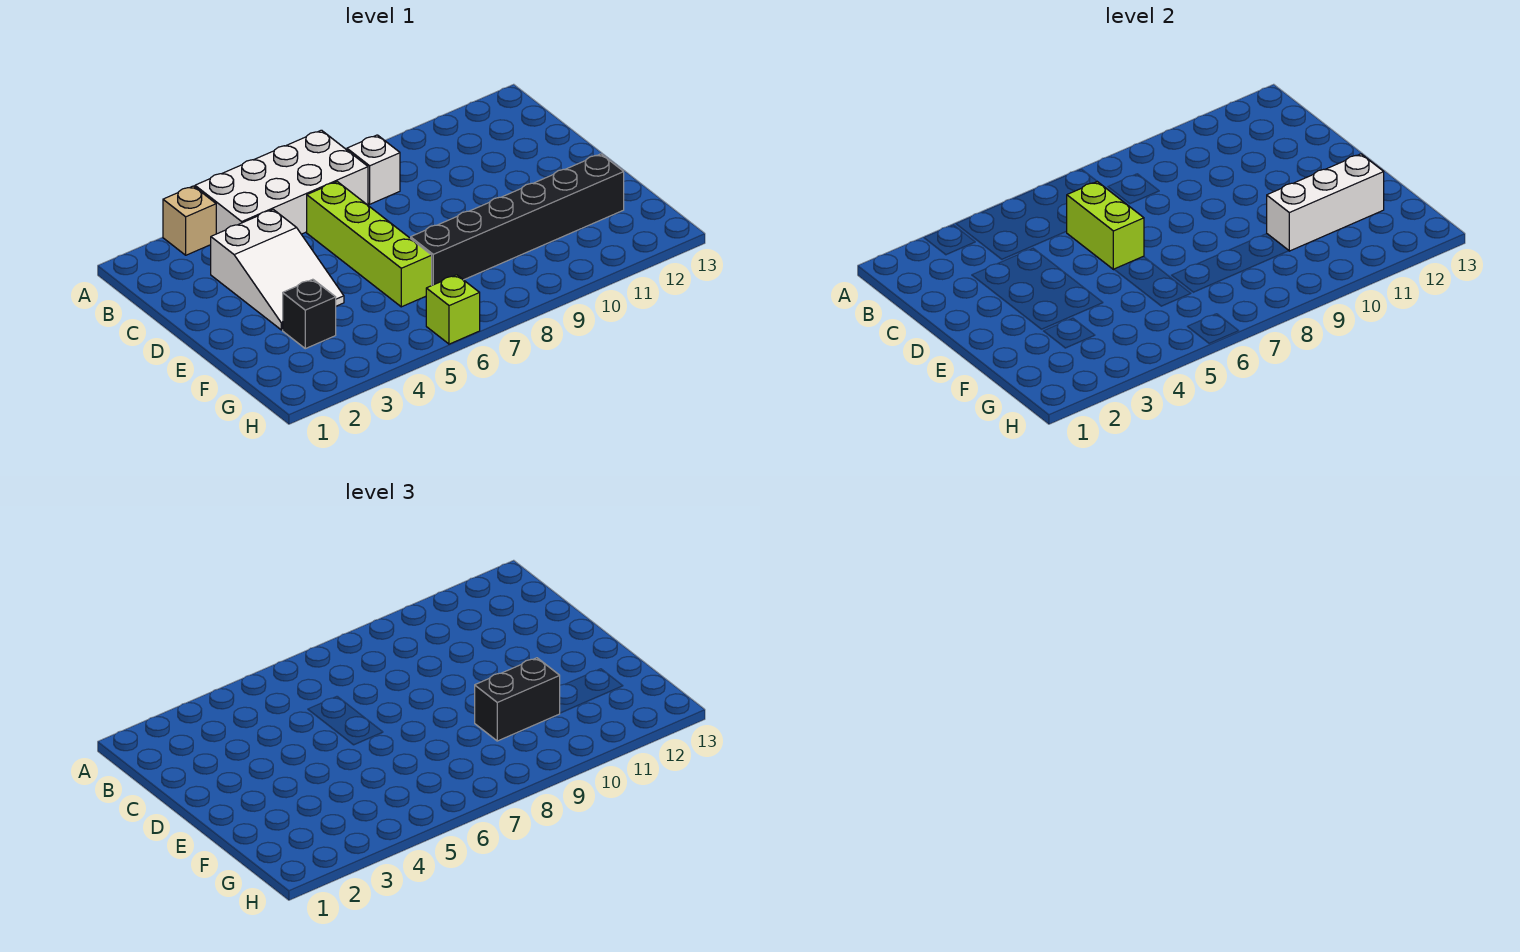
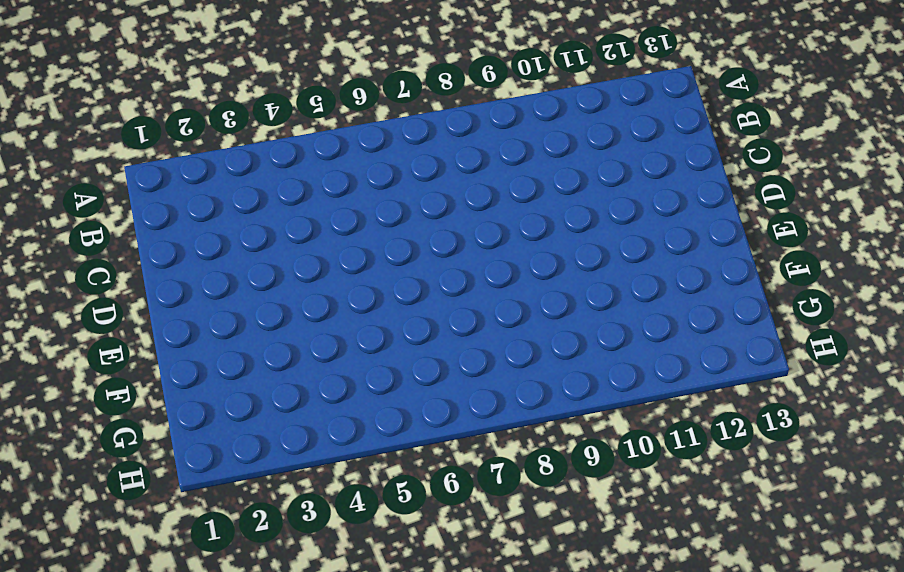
none -> tan brick A3 level 1
none -> white brick A4:B7 level 1

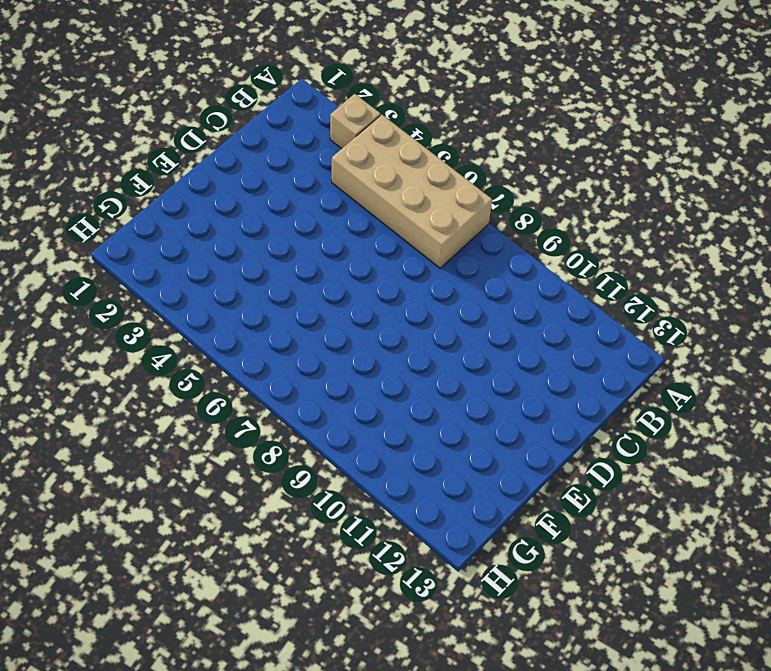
tan brick A4:B7 level 1 -> white brick A4:B7 level 1
none -> white brick B8 level 1
none -> white slope C3:E4 level 1 top C

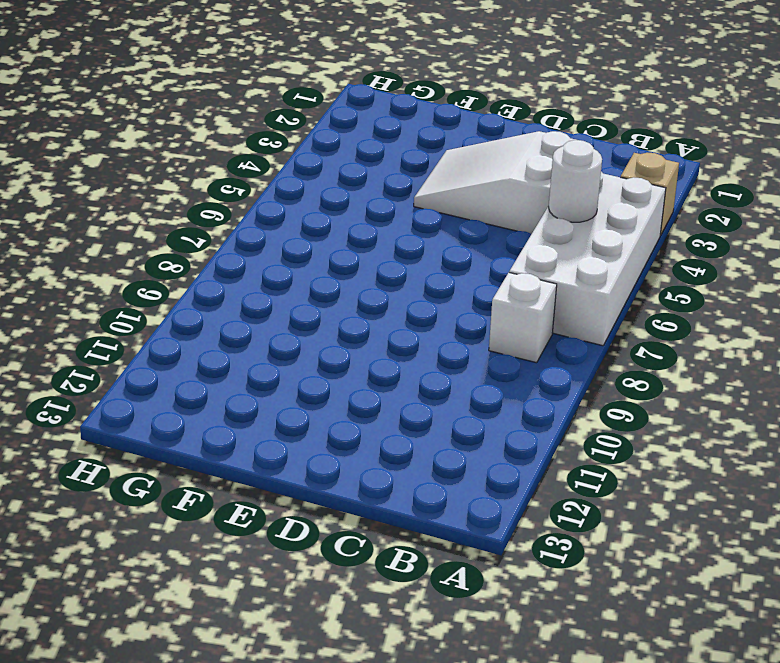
white round brick B5 level 2 -> none
none -> lime brick C6:F6 level 1
none -> black brick F3 level 1

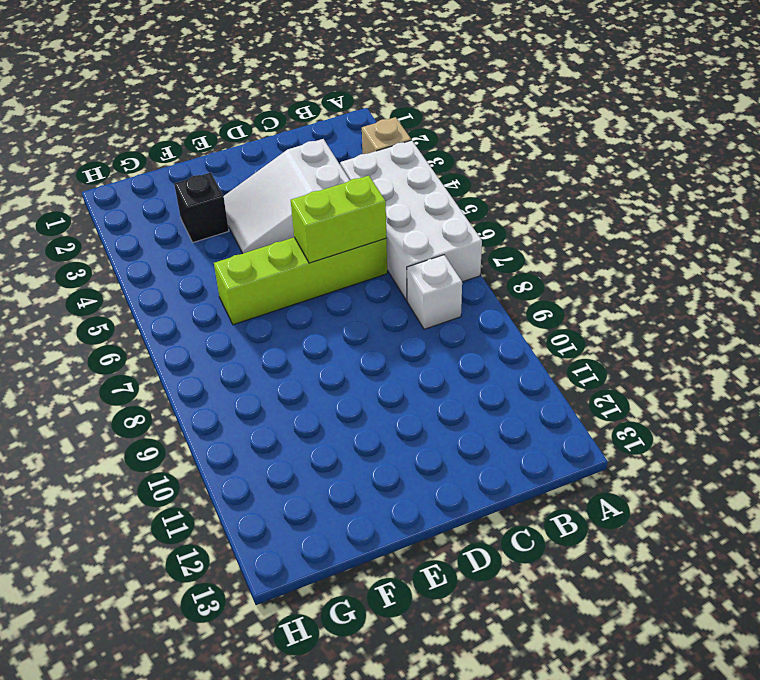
none -> black brick F7:F12 level 1
none -> lime brick H6 level 1

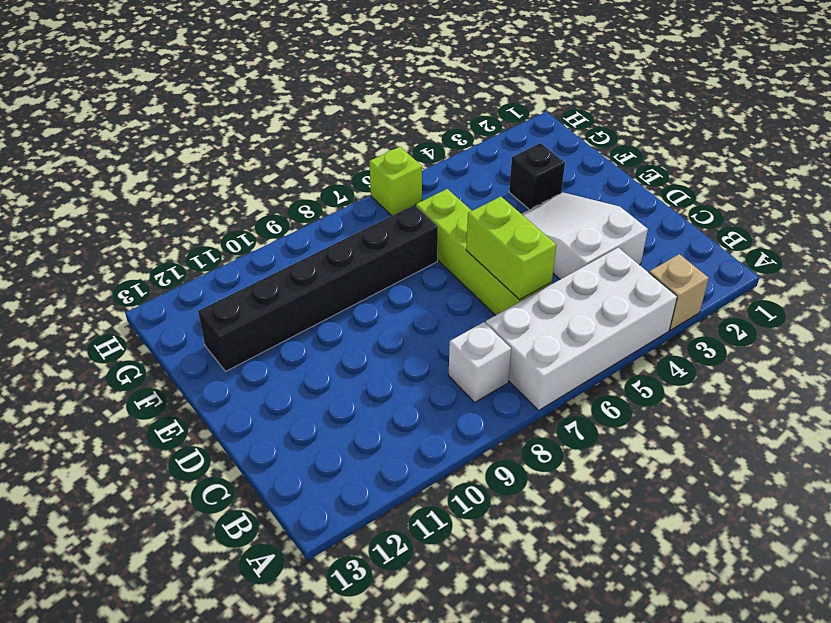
none -> white brick F10:F12 level 2
none -> black brick F9:F10 level 3

